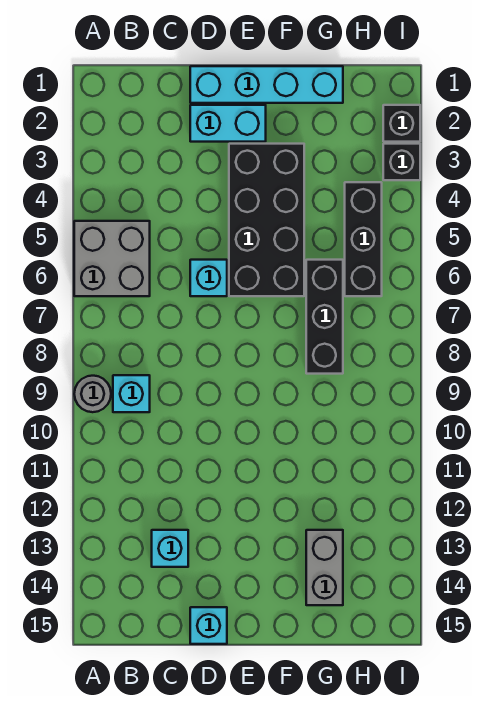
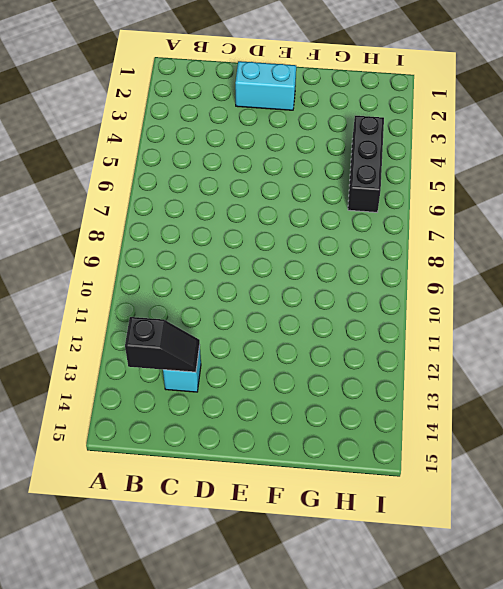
black slope B13:C13 level 2 top B -> none
none -> grey brick A5:B6 level 1
none -> grey round brick A9 level 1
none -> cyan brick B9 level 1

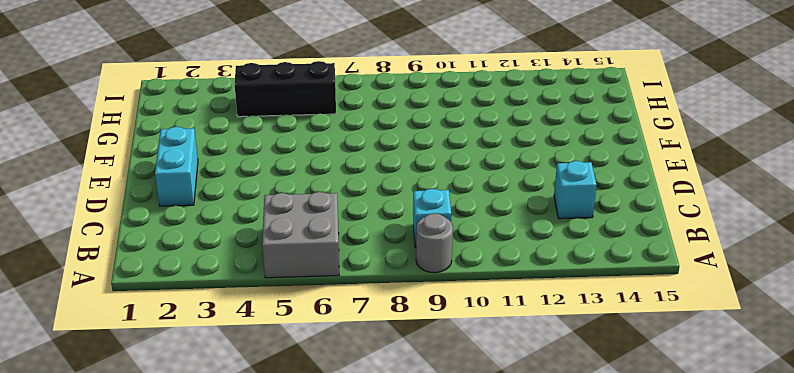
none -> cyan brick D1:G1 level 1
none -> cyan brick D6 level 1
none -> cyan brick D15 level 1

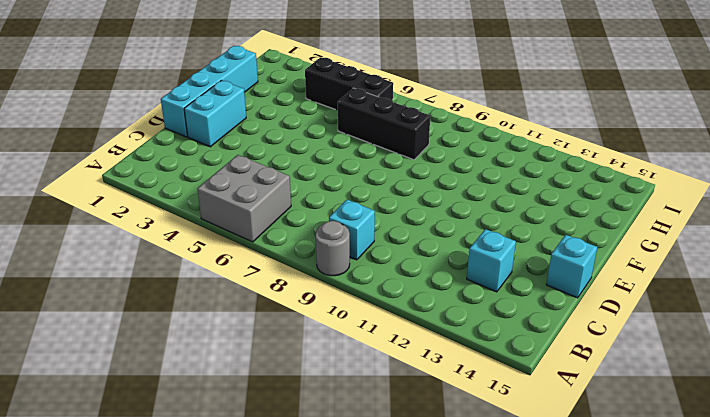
none -> cyan brick D6 level 1
none -> black brick E3:F6 level 1
none -> grey brick G13:G14 level 1

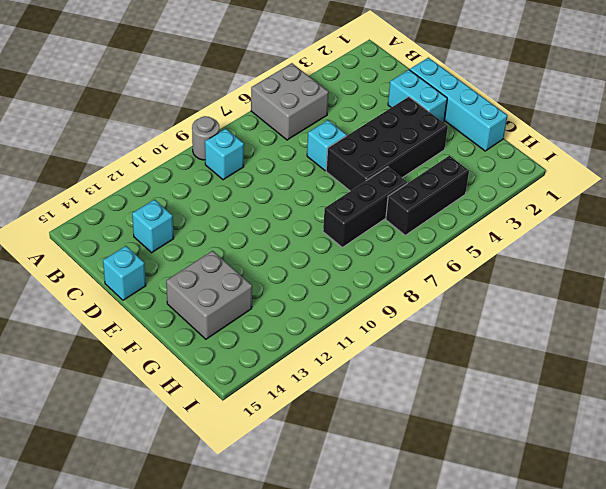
grey brick F13:G14 level 1 -> grey brick G13:G14 level 1
none -> black brick I2 level 1
none -> black brick I3 level 1

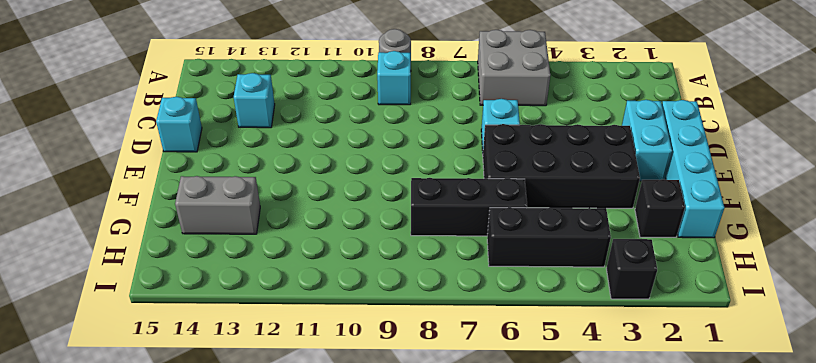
black brick G2 level 1 -> black brick I2 level 1

